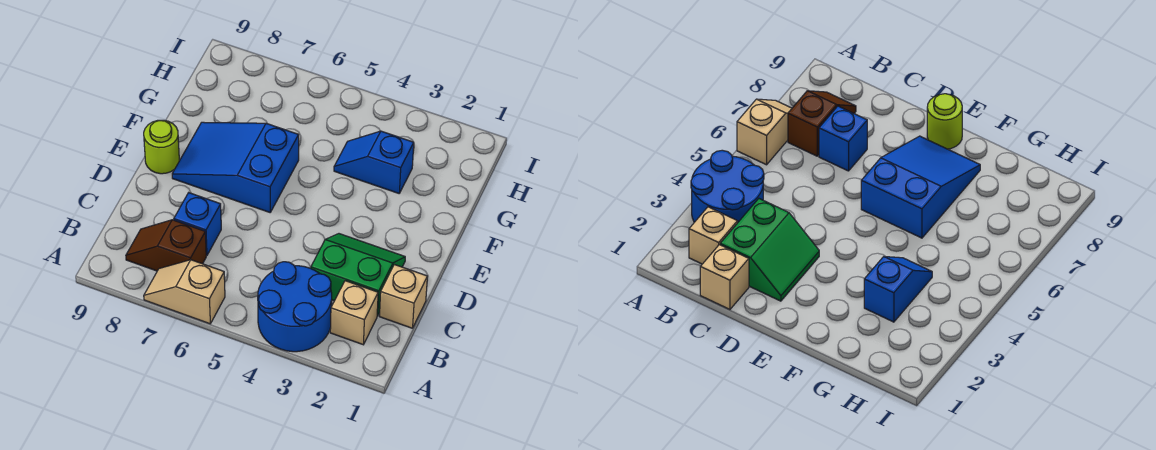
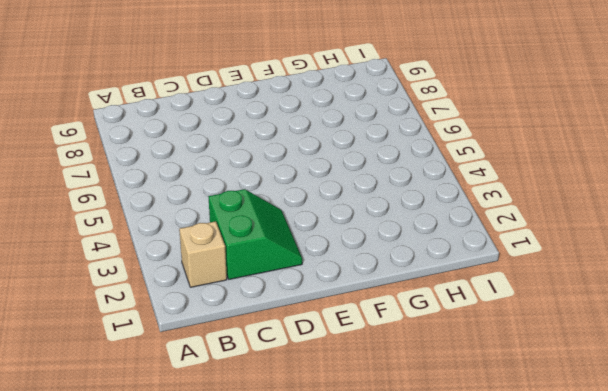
none -> blue round brick A3:B4 level 1
none -> tan slope A6:A7 level 1 top 6

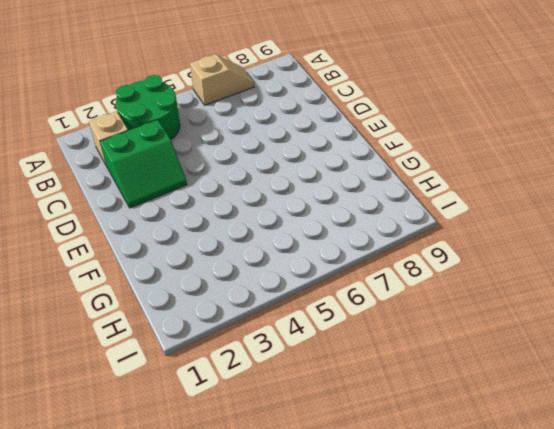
green round brick A3:B4 level 1 -> blue round brick A3:B4 level 1
none -> brown slope B7:B8 level 1 top 7
none -> tan brick C1 level 1

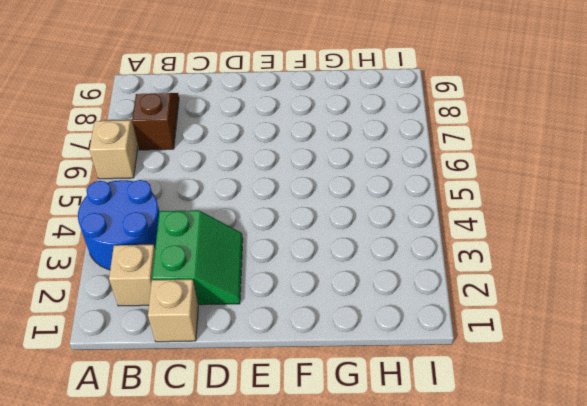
none -> blue brick C7 level 1
none -> blue slope E6:F8 level 1 top 6

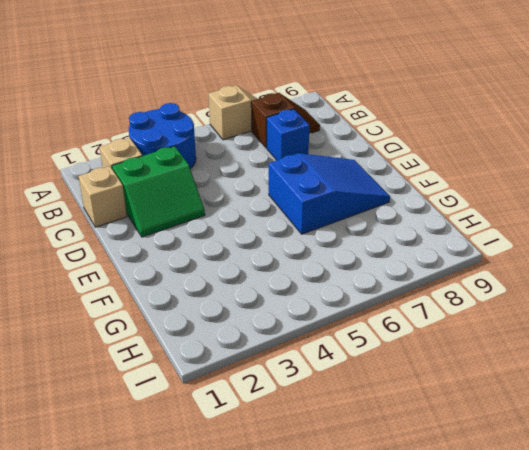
none -> lime round brick E9 level 1
none -> blue slope G3:G4 level 1 top 3

